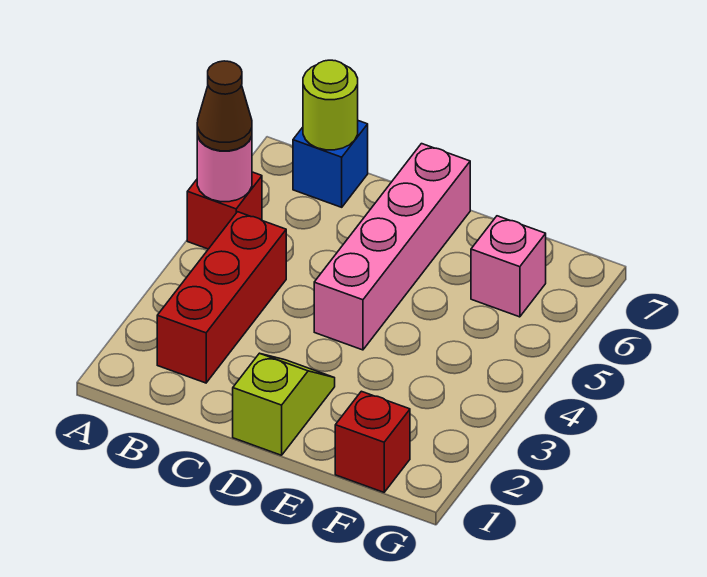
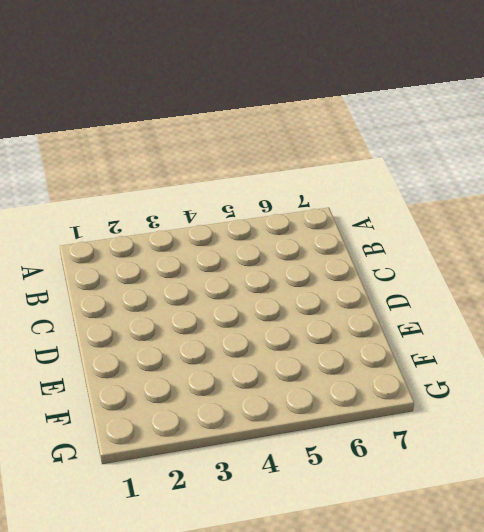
none -> red brick A5 level 1
none -> red brick B2:B4 level 1

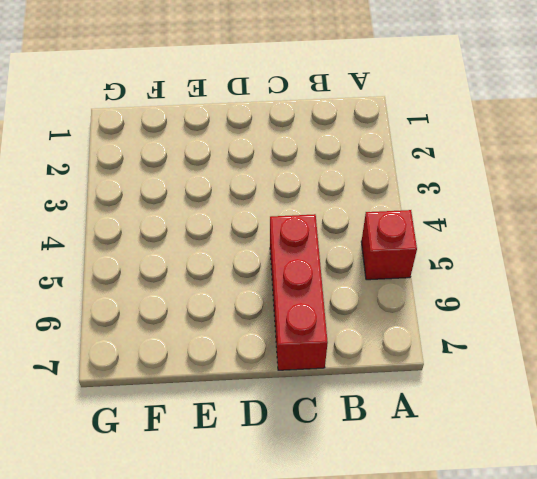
red brick C5:C7 level 1 -> red brick B2:B4 level 1
none -> blue brick B7 level 1
none -> lime slope D1:D2 level 1 top 1

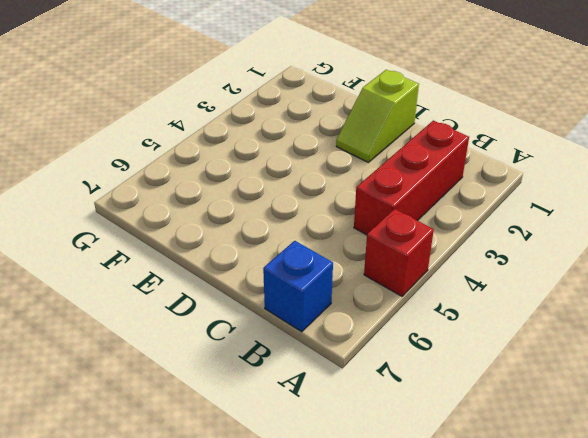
none -> pink brick D4:D7 level 1
none -> red brick F1 level 1

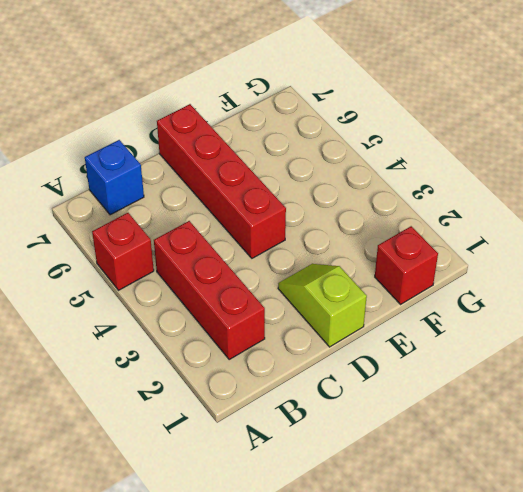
red brick D4:D7 level 1 -> pink brick D4:D7 level 1
none -> pink brick F6 level 1
none -> pink round brick A5 level 2

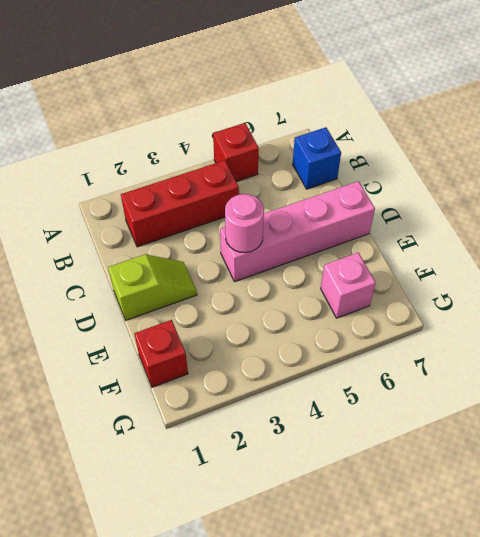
pink round brick D4 level 2 -> pink round brick A5 level 2
none -> lime round brick B7 level 2
none -> brown cone A5 level 3

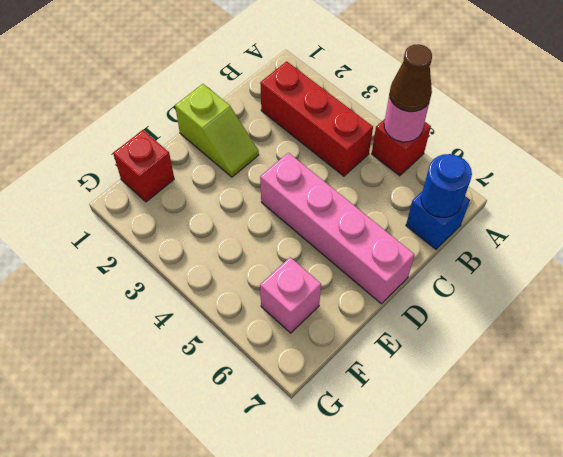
blue round brick B7 level 2 -> lime round brick B7 level 2

